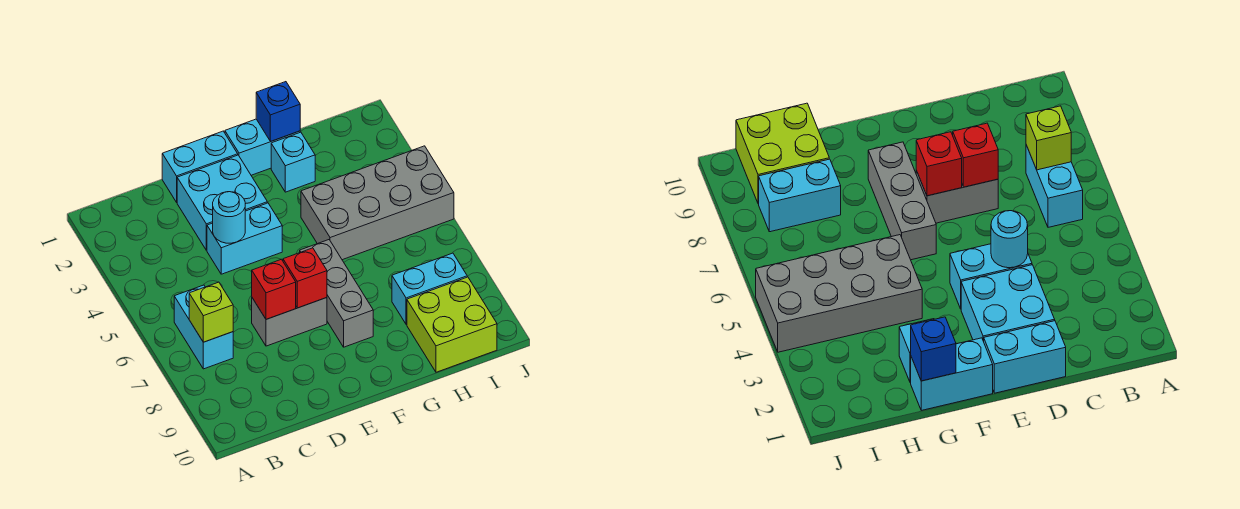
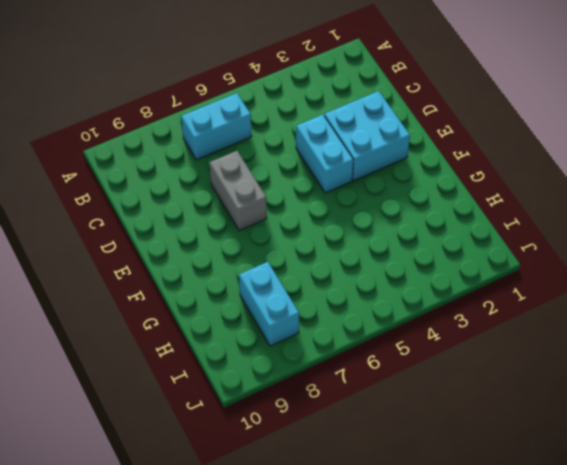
none -> cyan brick D1:E1 level 1
none -> cyan brick F1:G1 level 1
none -> grey brick F6:F8 level 1

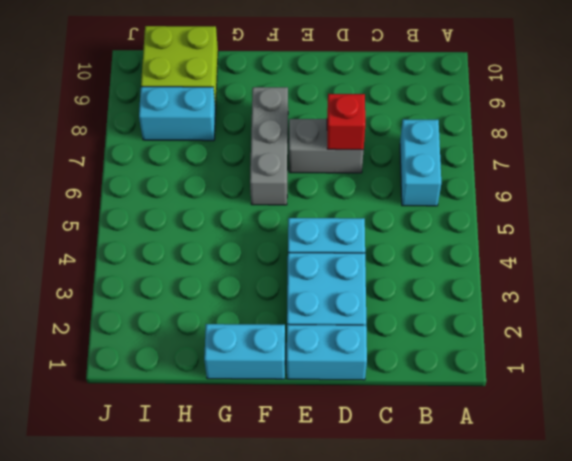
none -> cyan brick G2 level 1
none -> grey brick G4:J5 level 1
none -> lime brick B7 level 2

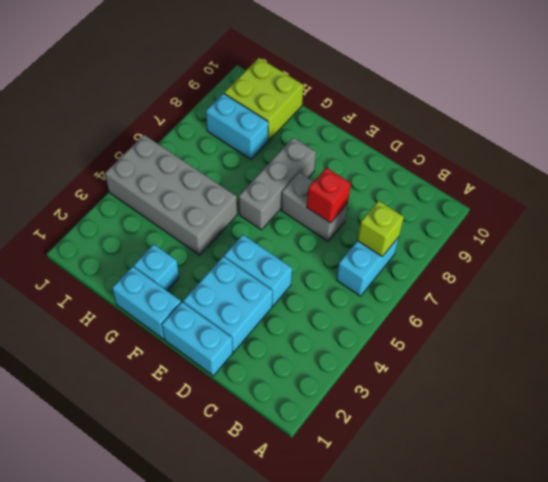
none -> cyan round brick D4 level 2
none -> red brick E7 level 2
none -> blue brick G1 level 2

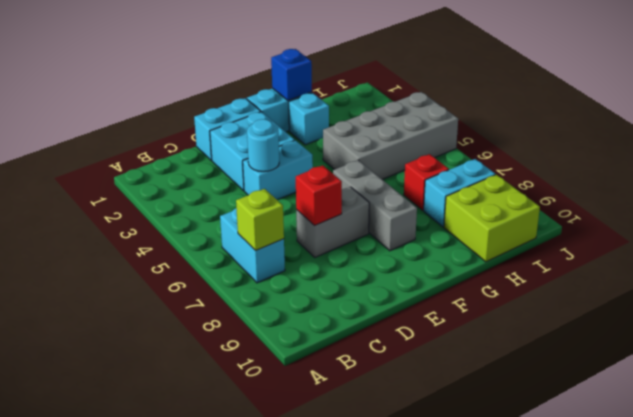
red brick H7 level 1 -> red brick E7 level 2

